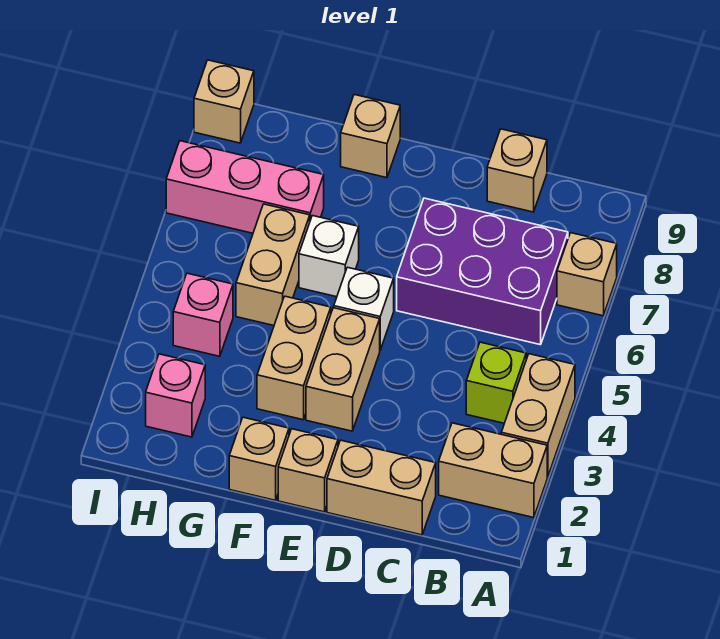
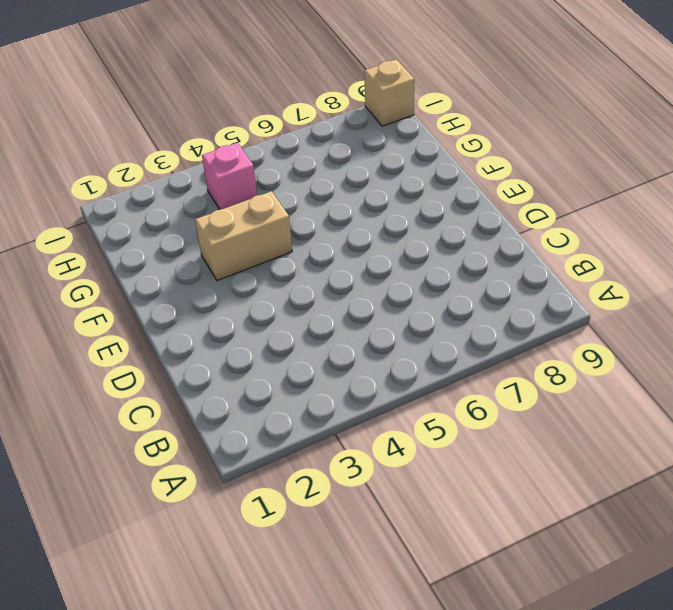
none -> tan brick A2:B2 level 1
none -> tan brick A3:A4 level 1
none -> tan brick A7 level 1

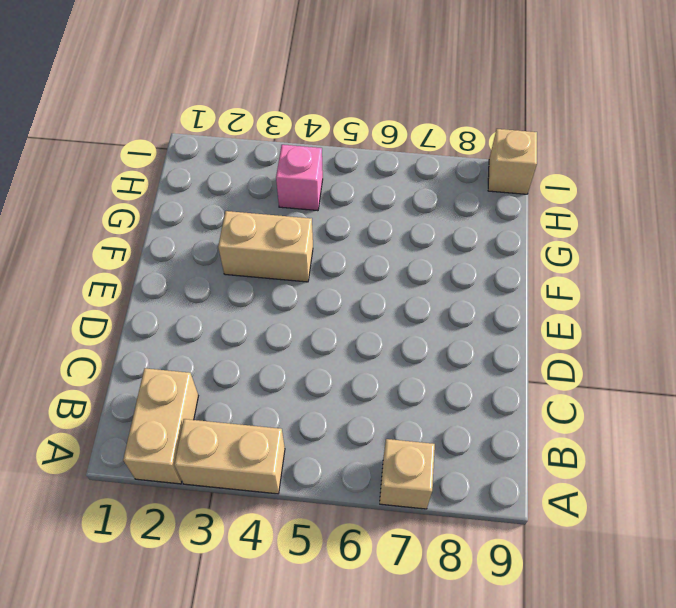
none -> lime brick B4 level 1
none -> purple brick B6:D7 level 1
none -> tan brick C1:D1 level 1

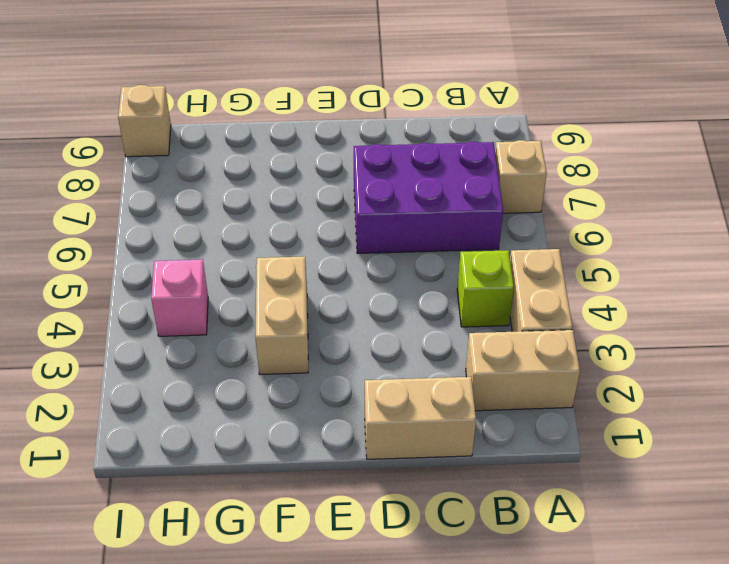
none -> tan brick C9 level 1
none -> tan brick E1 level 1
none -> tan brick E3:E4 level 1

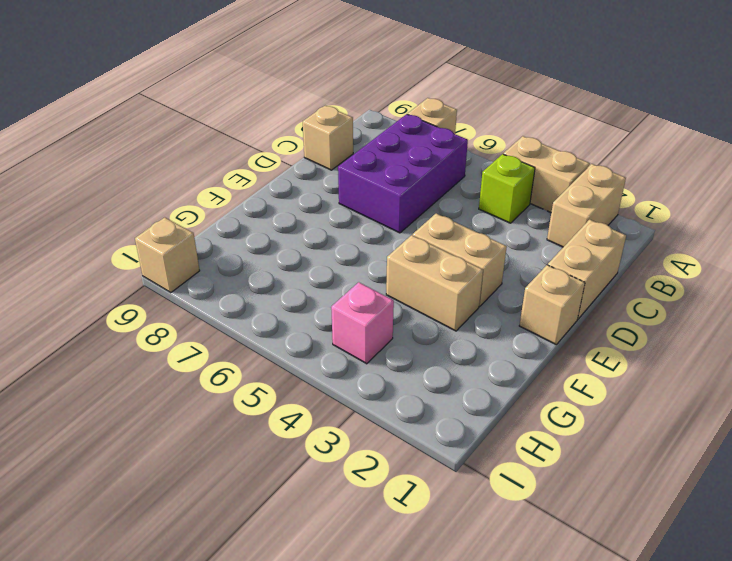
none -> white brick E5 level 1
none -> tan brick F1 level 1
none -> white brick F6 level 1

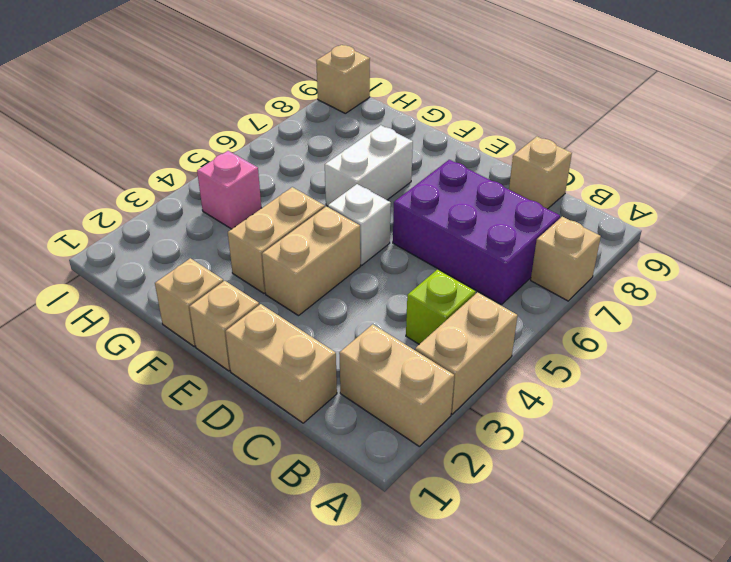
white brick F6:F7 level 1 -> white brick F6 level 1
none -> tan brick F9 level 1
none -> tan brick G5:G6 level 1
none -> pink brick G7:I7 level 1

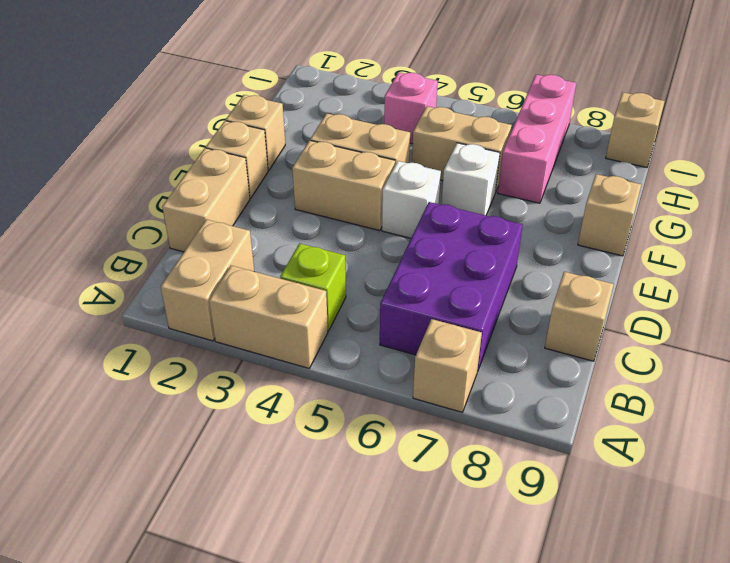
none -> pink brick H2 level 1

